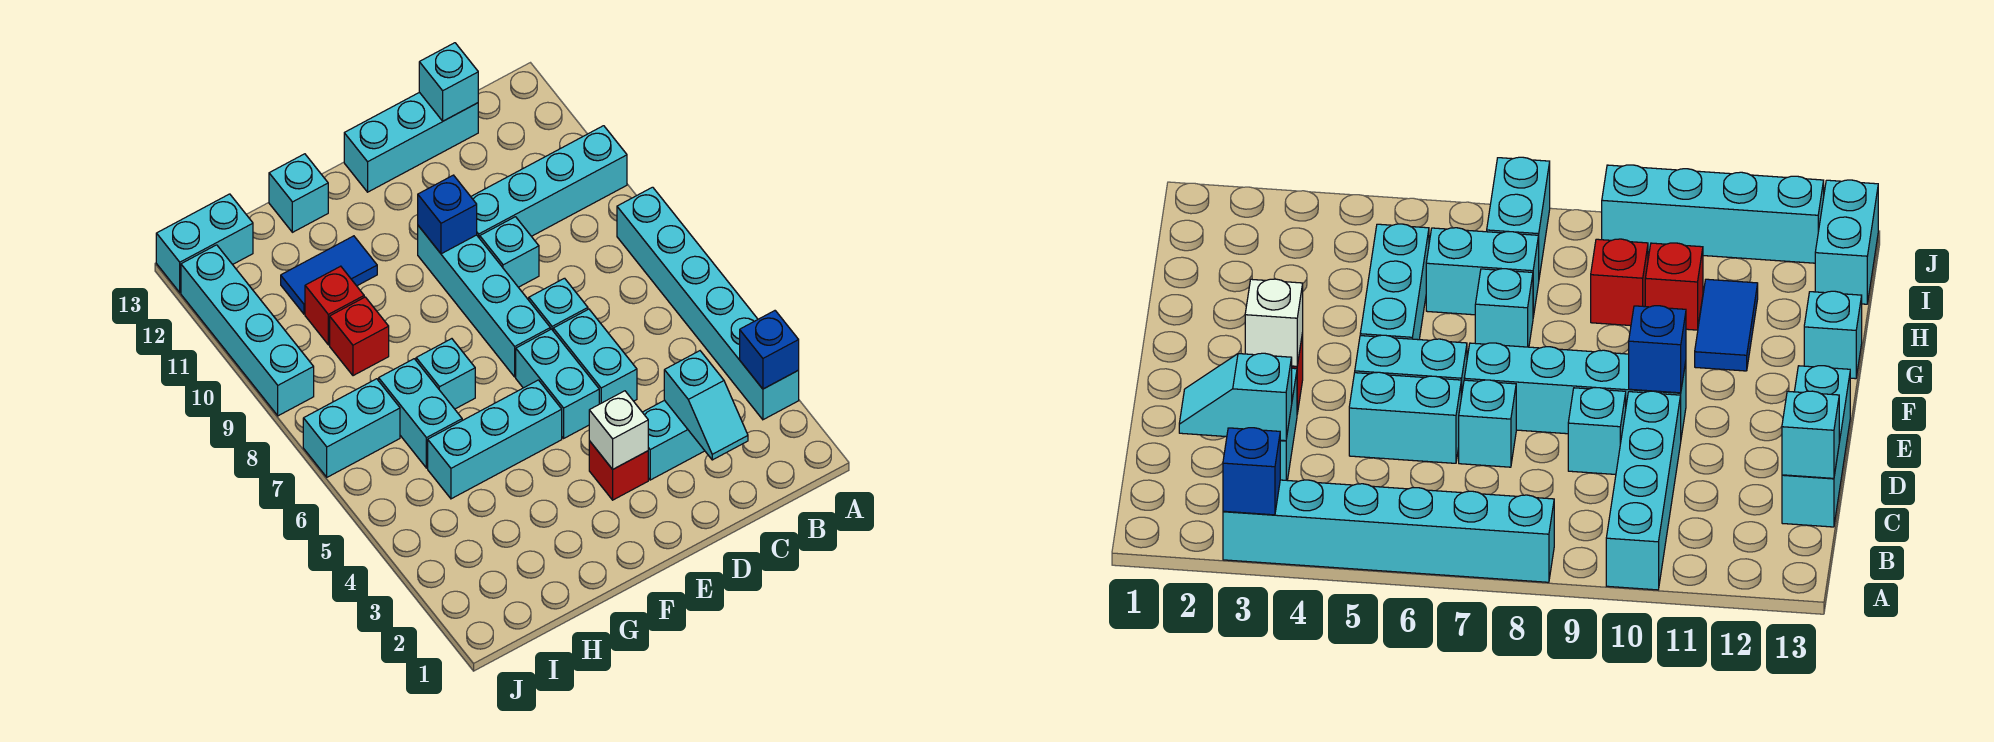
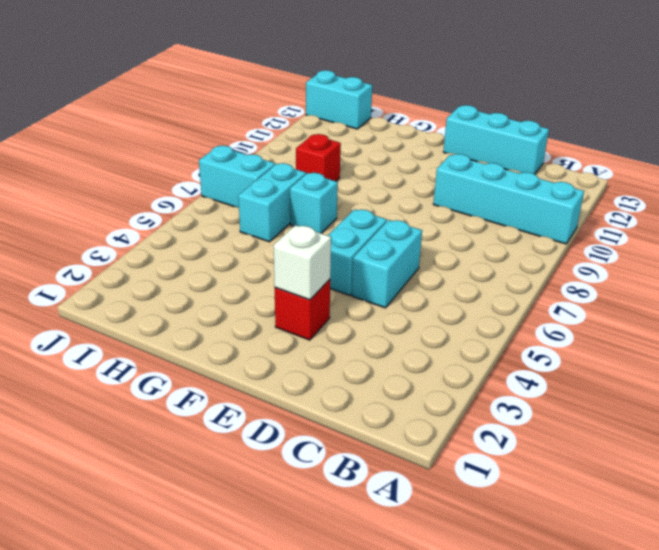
none -> cyan brick A3:A8 level 1
none -> cyan brick C3:D3 level 1
none -> cyan brick D7 level 1

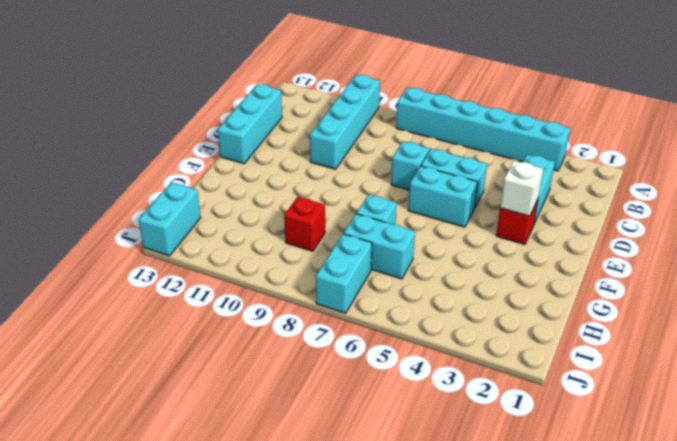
none -> cyan brick D9 level 1
none -> cyan brick E7:E10 level 1
none -> cyan brick F5:H5 level 1

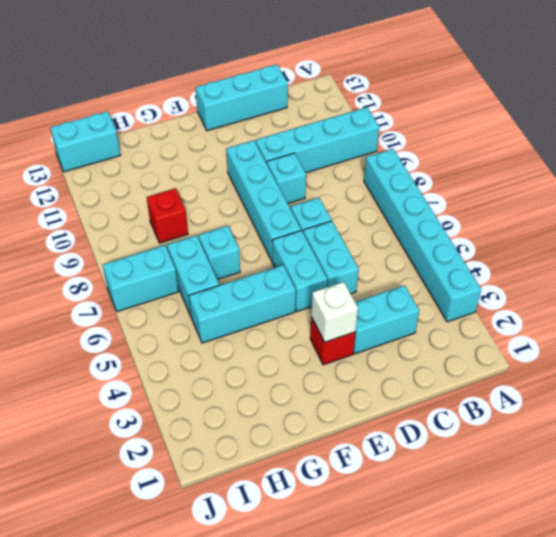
none -> blue tile G11:H11 level 1
none -> cyan brick G13 level 1
none -> red brick H10 level 1

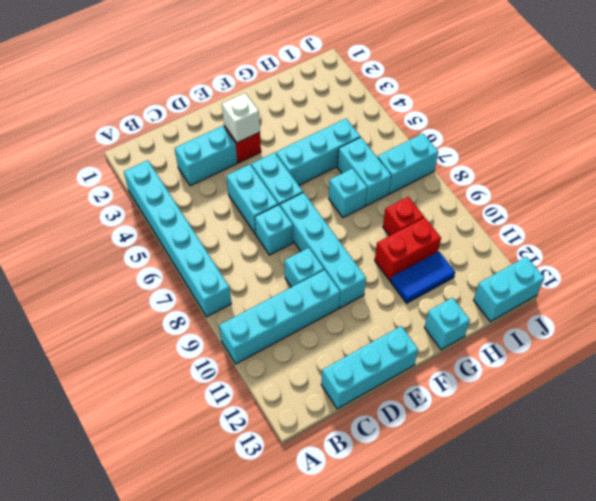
red brick G10:H10 level 1 -> red brick H10 level 1
none -> cyan brick J9:J12 level 1
none -> blue brick A3 level 2
none -> cyan slope C2:C3 level 2 top 3

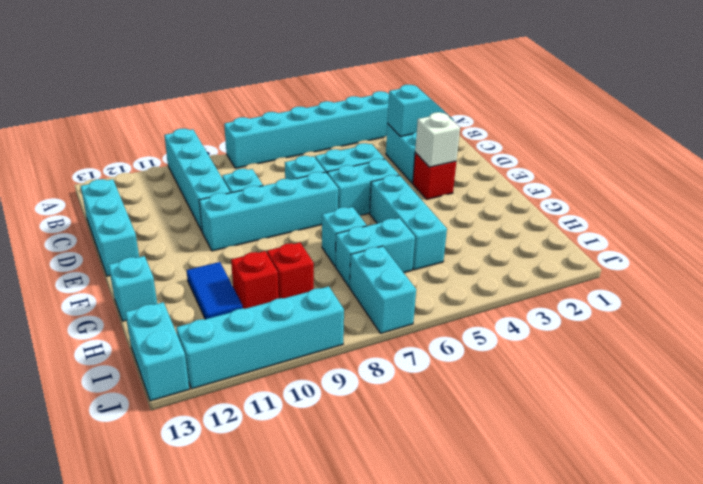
none -> blue brick A3 level 2
none -> cyan brick C13 level 2
none -> blue brick E10 level 2

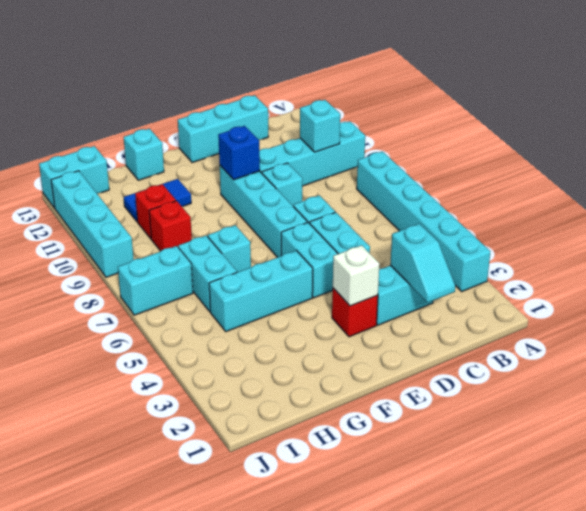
cyan brick B10 level 2 -> cyan brick C13 level 2
none -> blue brick A3 level 2

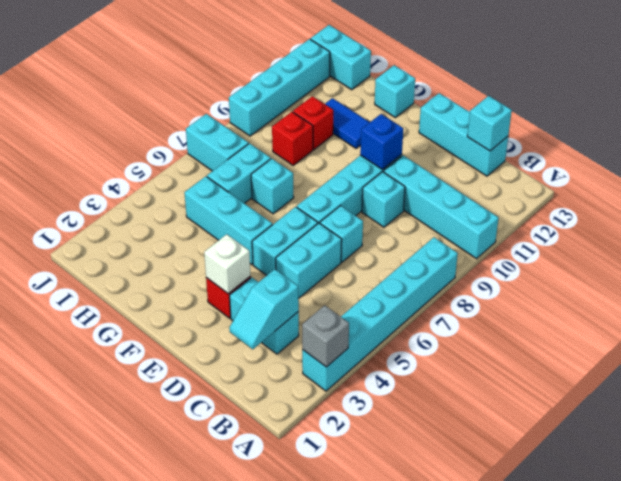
grey brick A3 level 2 -> blue brick A3 level 2

